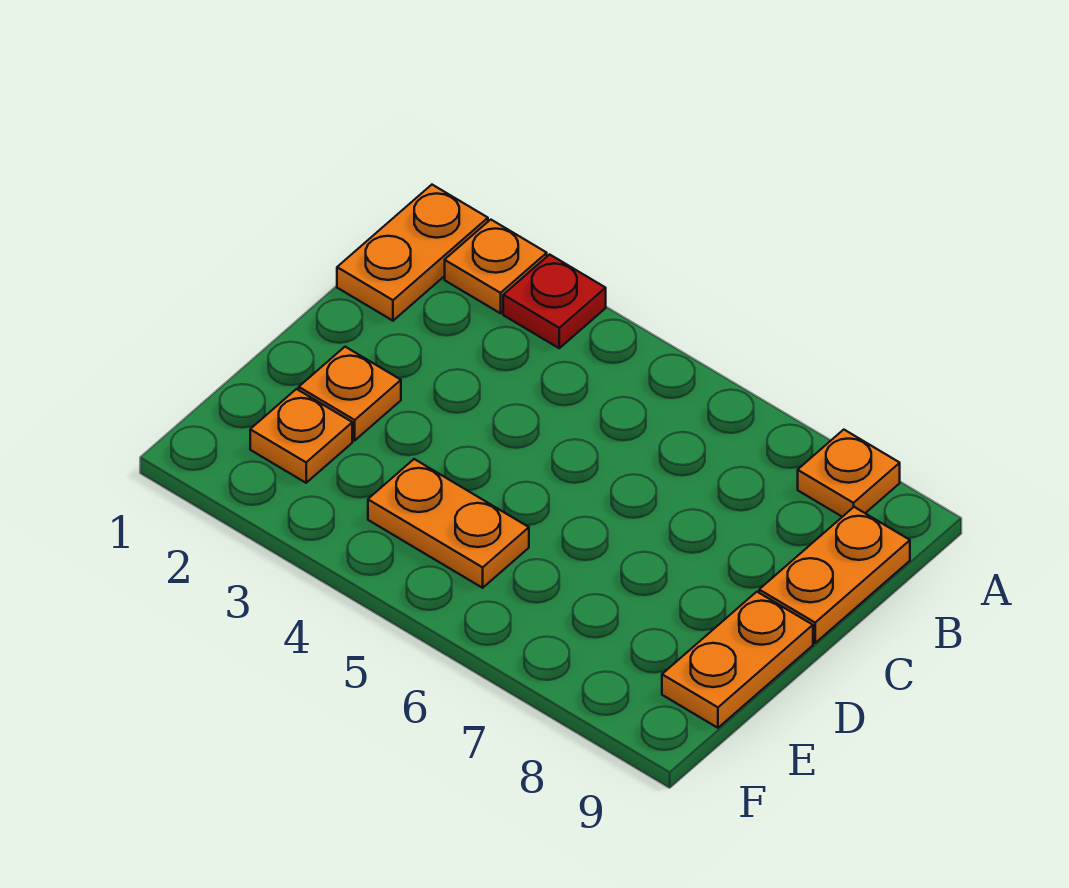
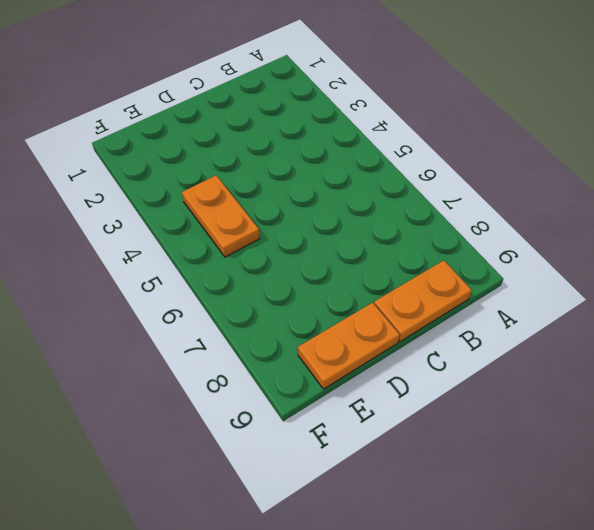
none -> orange plate A1:B1 level 1
none -> orange plate A2 level 1

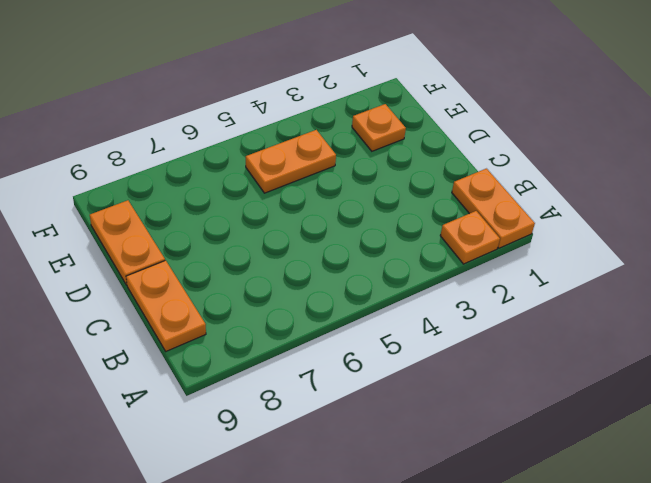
none -> red plate A3 level 1
none -> orange plate A8 level 1

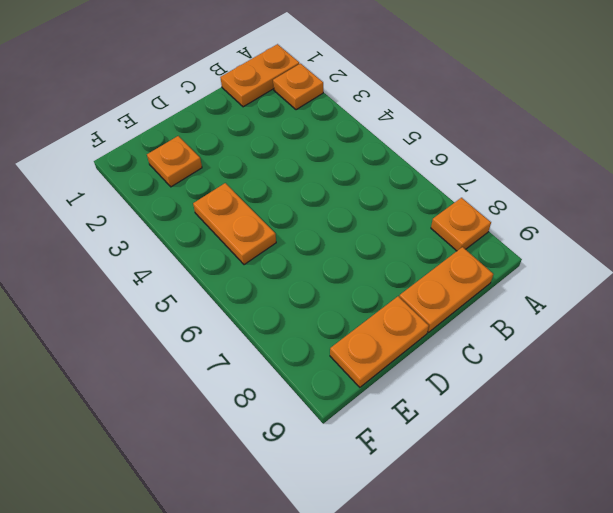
none -> red plate A3 level 1
none -> orange plate D2 level 1

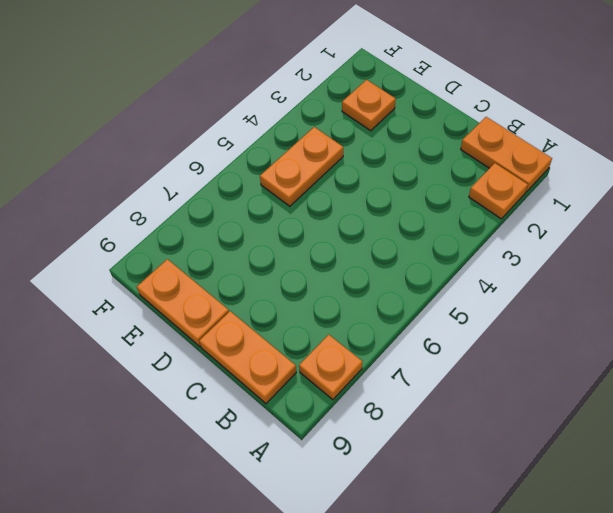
none -> red plate A3 level 1
none -> orange plate D2 level 1

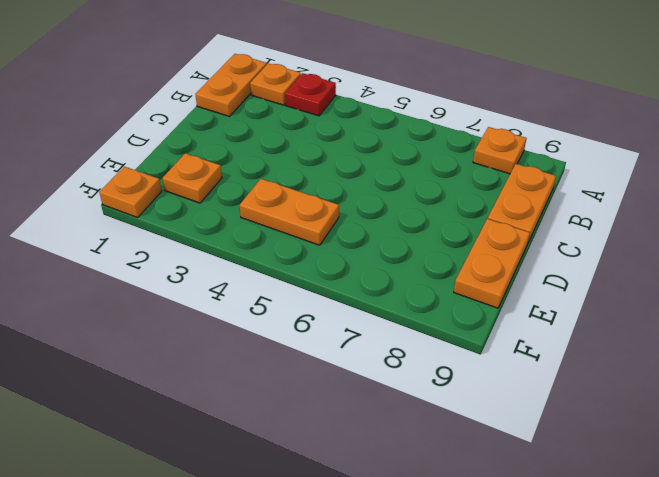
orange plate F1 level 1 -> orange plate D2 level 1

